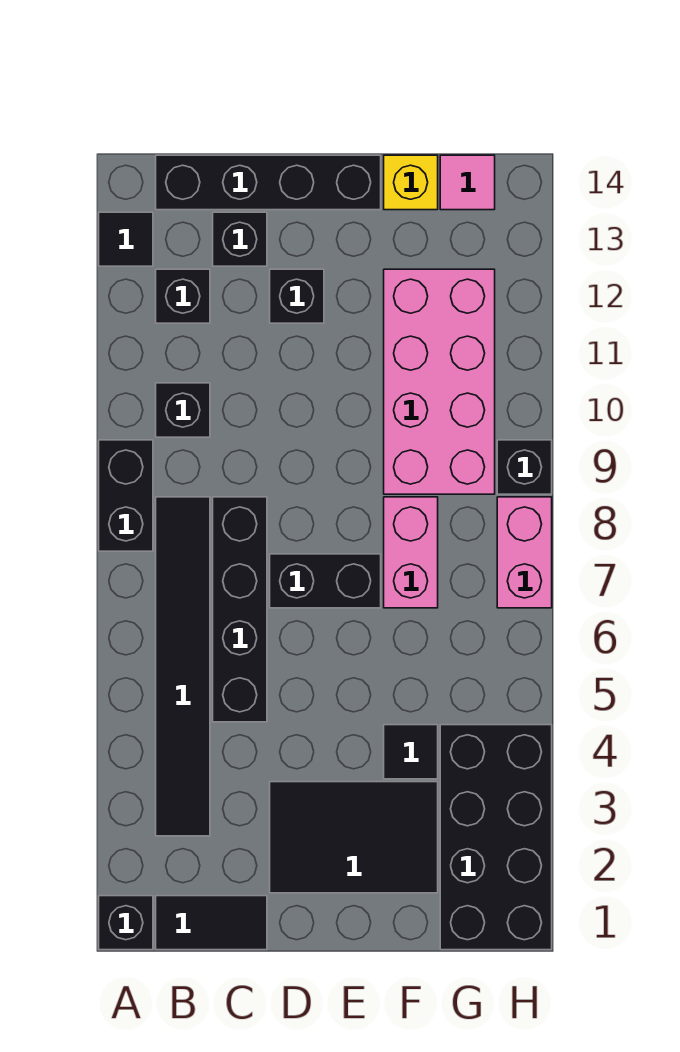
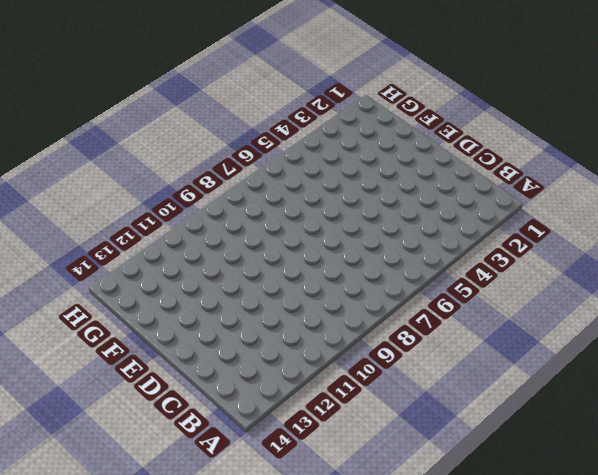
none -> black brick A1 level 1
none -> black brick A8:A9 level 1
none -> black tile A13 level 1

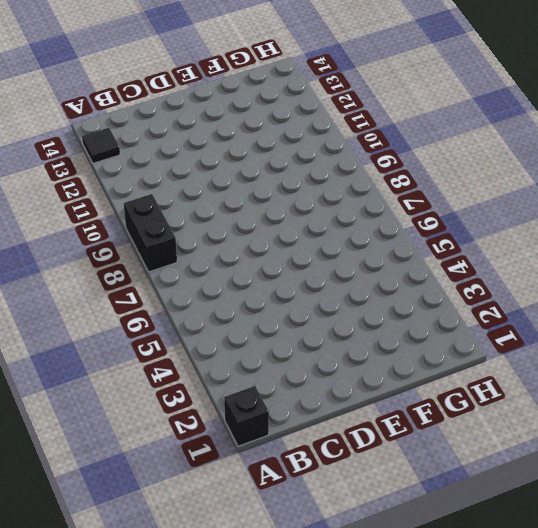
none -> black tile B1:C1 level 1
none -> black tile B3:B8 level 1
none -> black brick B10 level 1

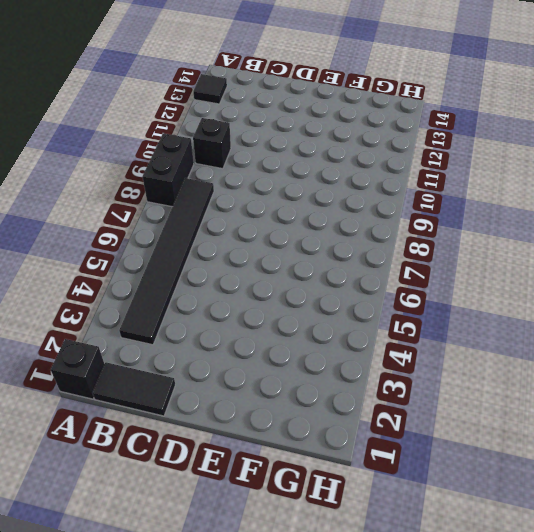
none -> black brick B12 level 1
none -> black brick B14:E14 level 1
none -> black brick C5:C8 level 1

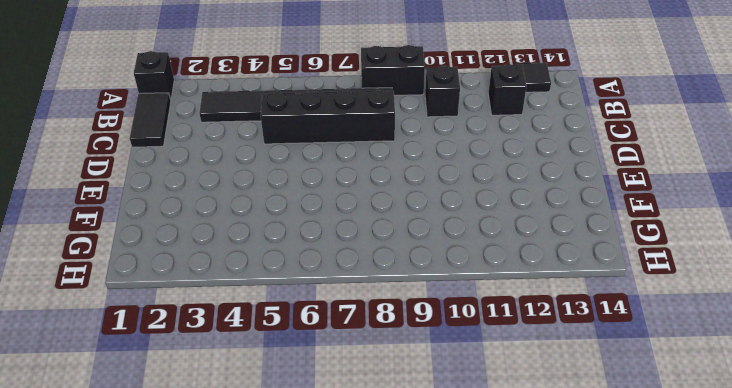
none -> black brick B14:E14 level 1
none -> black brick C13 level 1
none -> black tile D2:F3 level 1

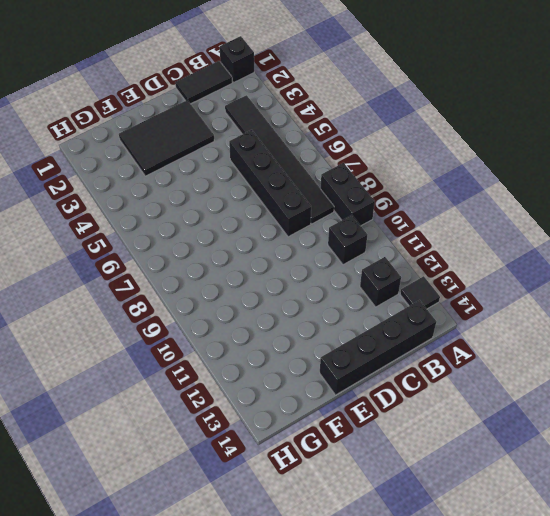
none -> black brick C13 level 1
none -> black brick D7:E7 level 1
none -> black brick D12 level 1

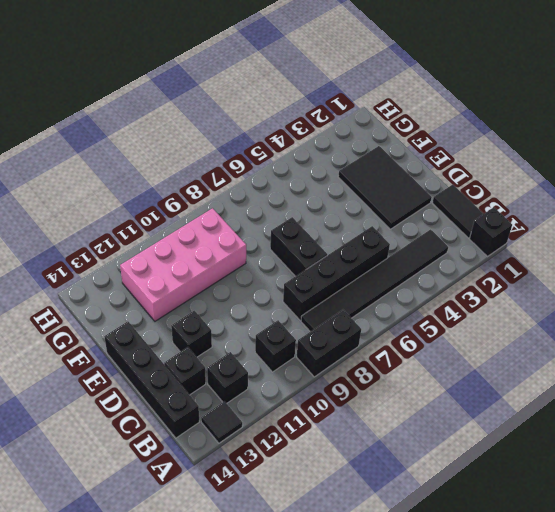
none -> black tile F4 level 1
none -> pink brick F7:F8 level 1
none -> yellow brick F14 level 1

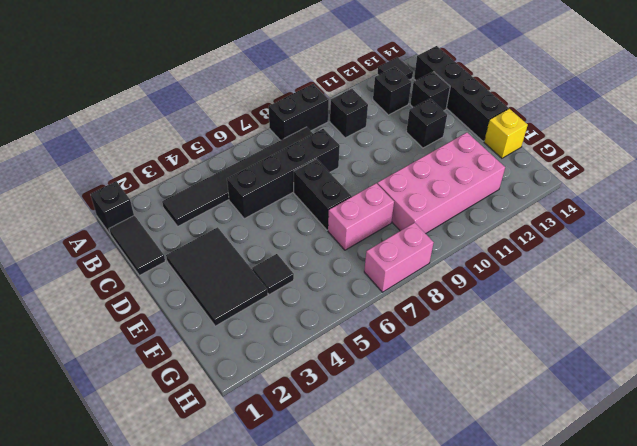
none -> black brick G1:H4 level 1
none -> pink tile G14 level 1
none -> black brick H9 level 1

